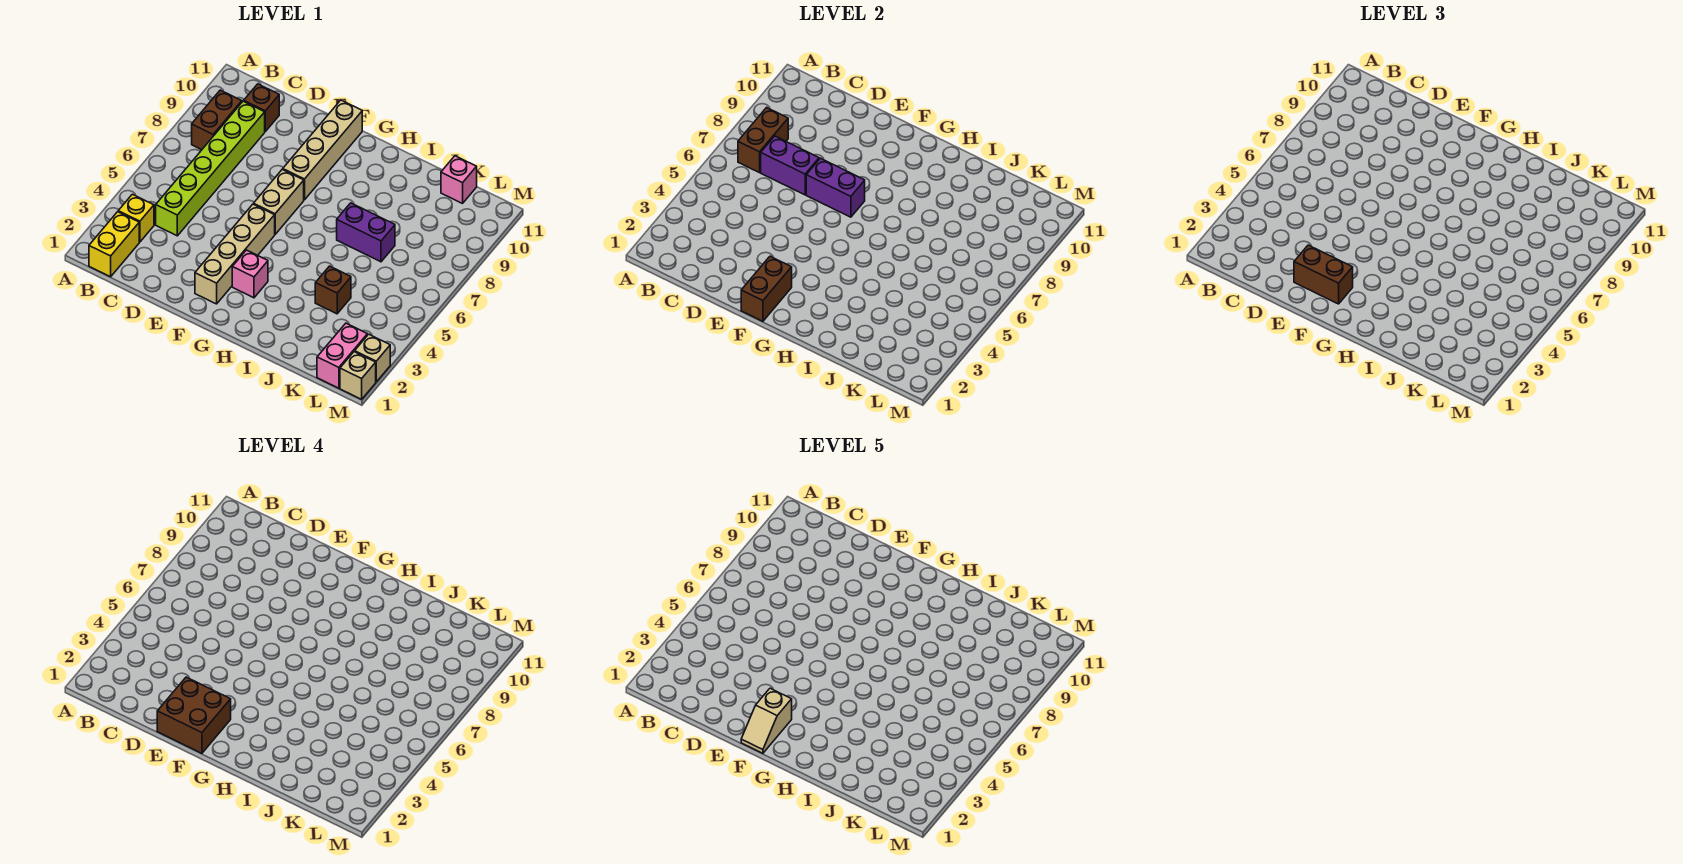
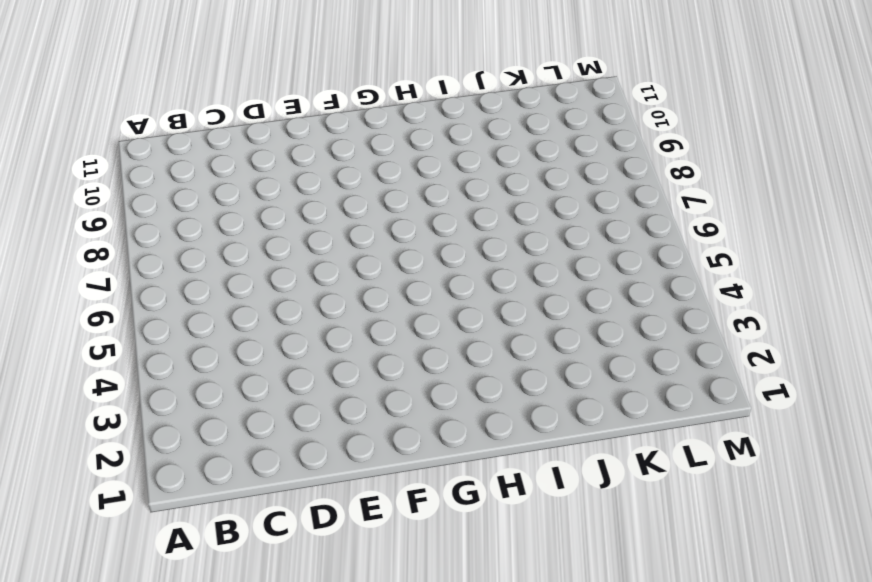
none -> yellow brick B1:B2 level 1
none -> yellow brick B3 level 1
none -> brown brick B8:B9 level 1

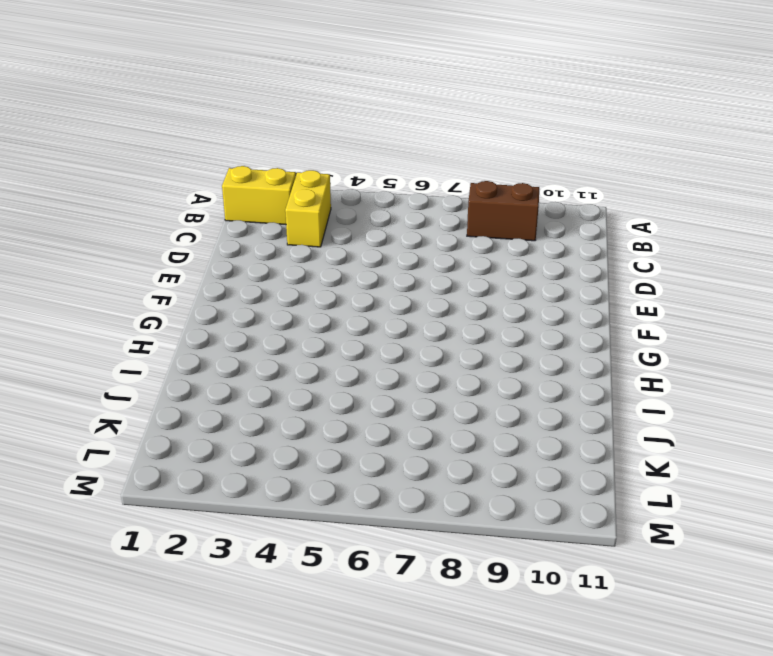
yellow brick B3:C3 level 1 -> yellow brick B3 level 1
none -> lime brick C4:C9 level 1
none -> brown brick C10 level 1
none -> tan brick F2:F5 level 1

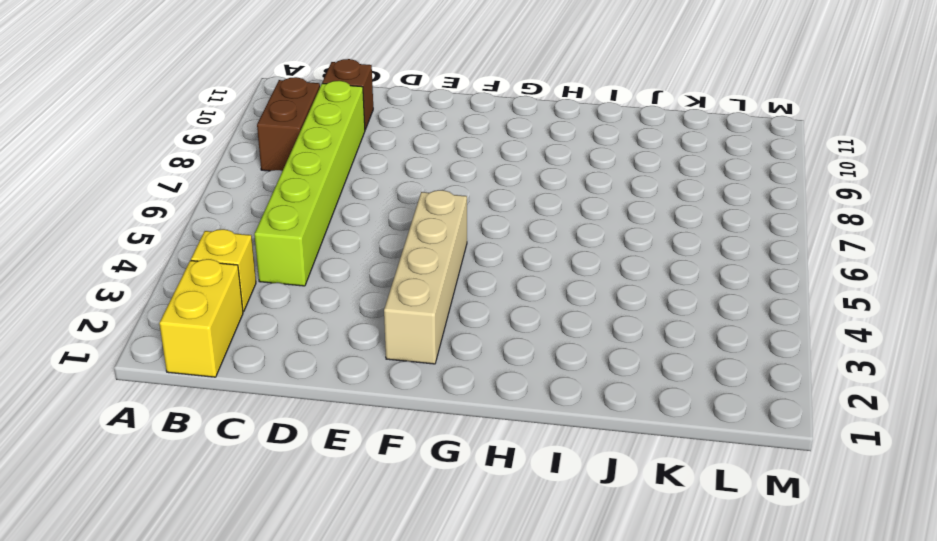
none -> tan brick F6:F7 level 1
none -> tan brick F8:F11 level 1
none -> pink brick G3 level 1

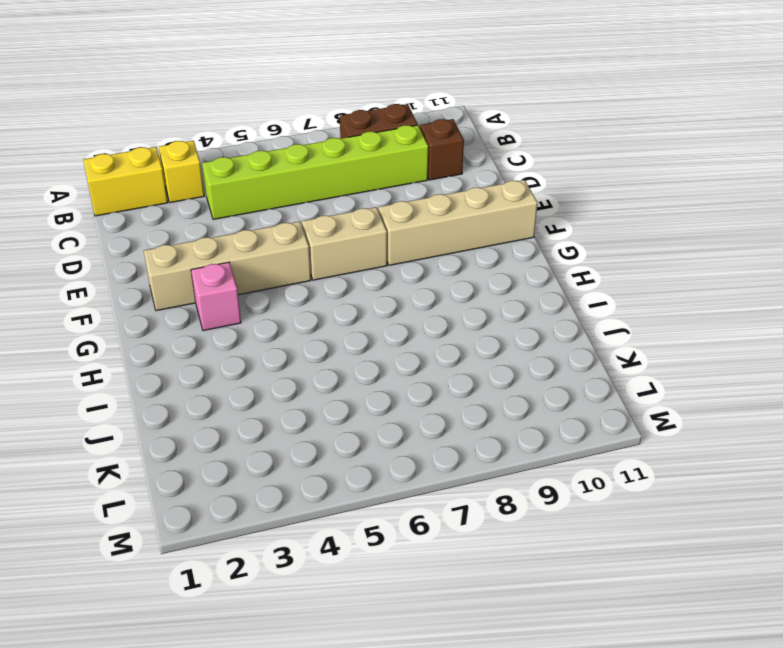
none -> purple brick I7:J7 level 1
none -> brown brick J4 level 1
none -> pink brick K11 level 1

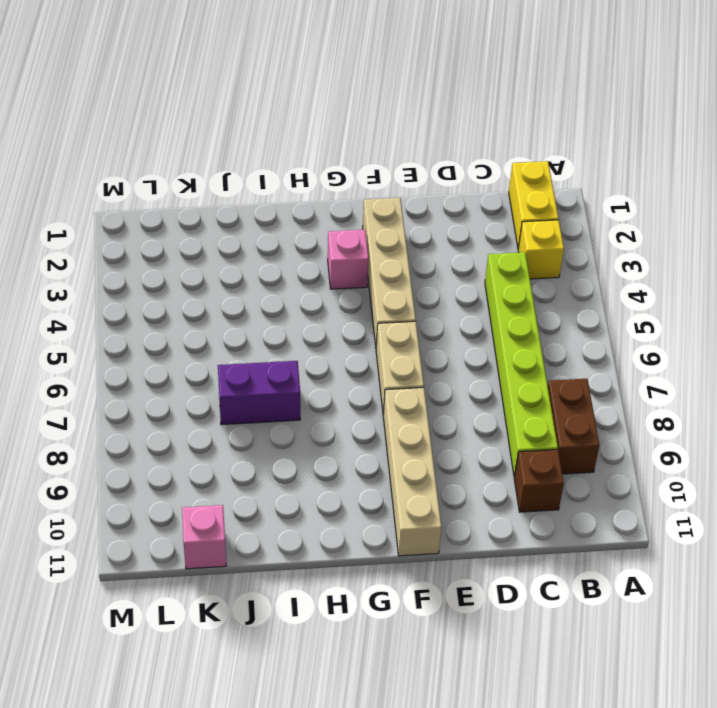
none -> brown brick J4 level 1
none -> pink brick L1:L2 level 1
none -> tan brick M1 level 1

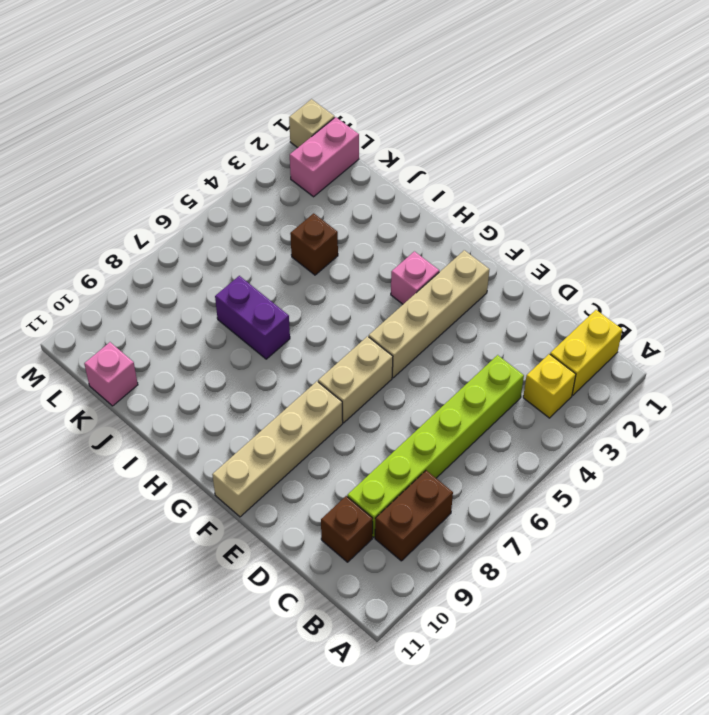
none -> tan brick M2 level 1
none -> brown brick B7:B8 level 2
none -> purple brick C7:D7 level 2

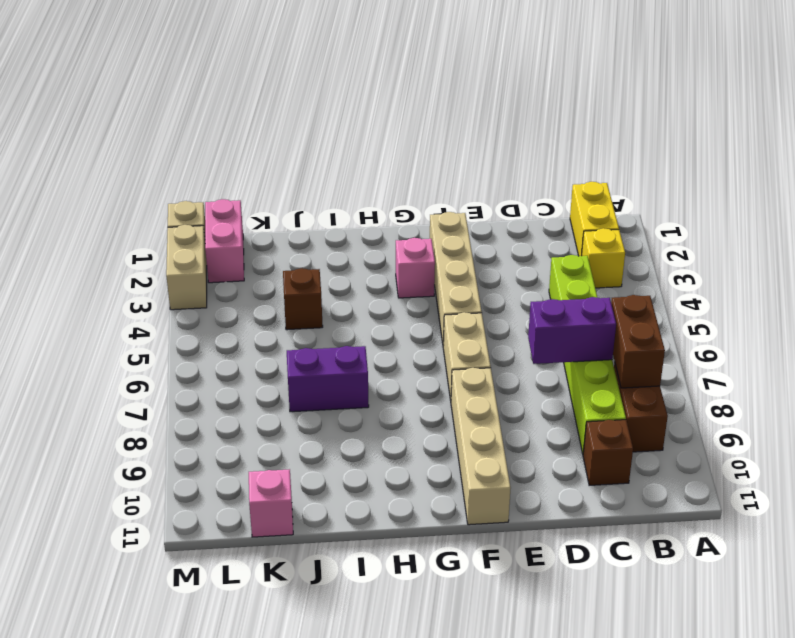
tan brick M2:M3 level 1 -> tan brick M2 level 1
none -> purple brick E7:F7 level 2
none -> brown brick F1:F2 level 2
none -> brown brick E2:F2 level 3

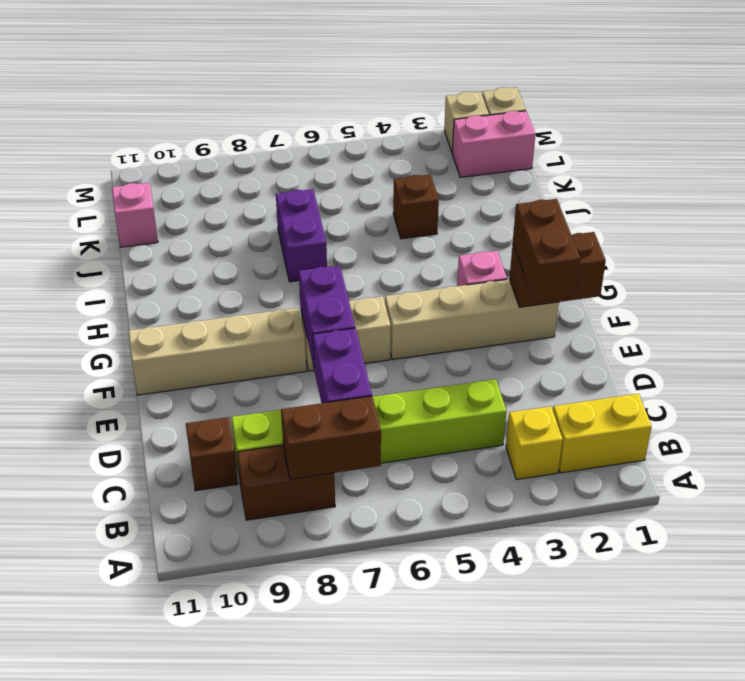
none -> brown brick E1:F2 level 4
none -> tan slope F1:F2 level 5 top 2

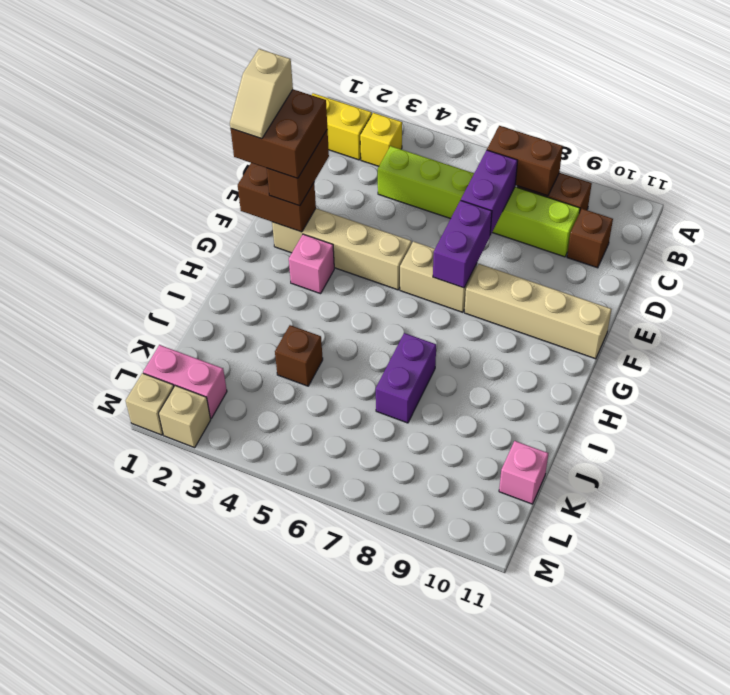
tan slope E1:F1 level 5 top E -> tan slope F1:F2 level 5 top 2

